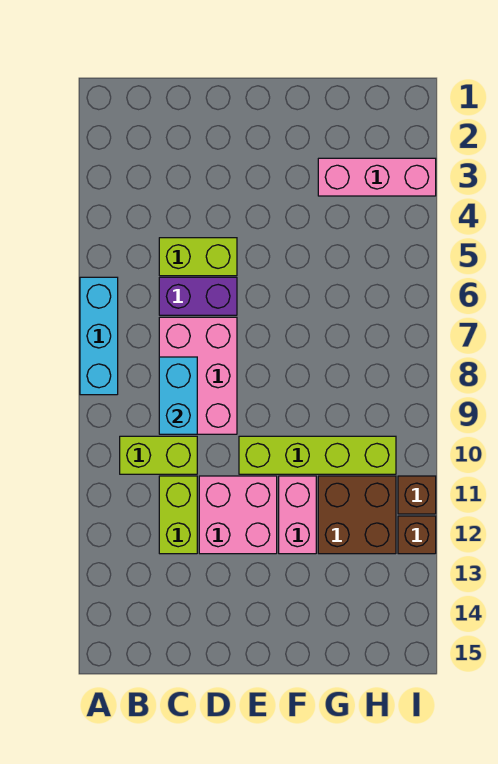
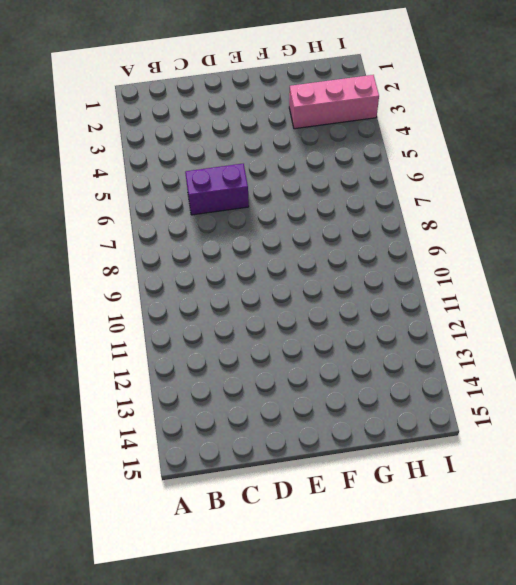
none -> cyan brick A6:A8 level 1
none -> lime brick B10:C10 level 1
none -> lime brick C5:D5 level 1

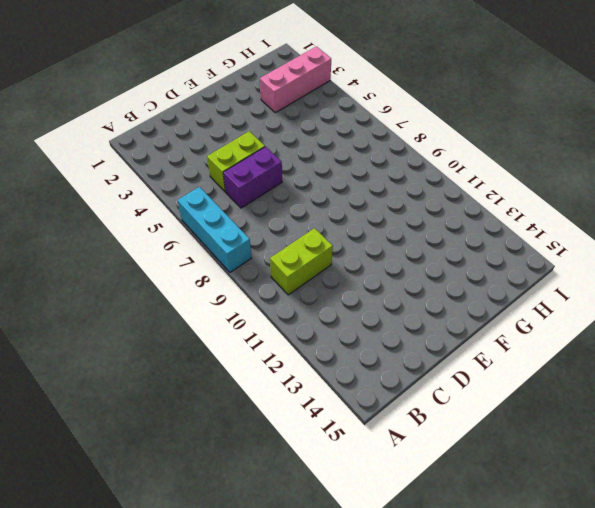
none -> pink brick C7:D9 level 1
none -> lime brick C11:C12 level 1
none -> pink brick D11:E12 level 1

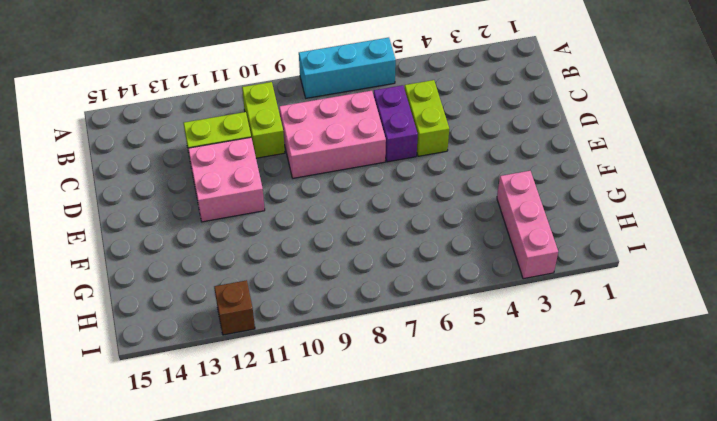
none -> lime brick E10:H10 level 1
none -> pink brick F11:F12 level 1
none -> brown brick G11:H12 level 1

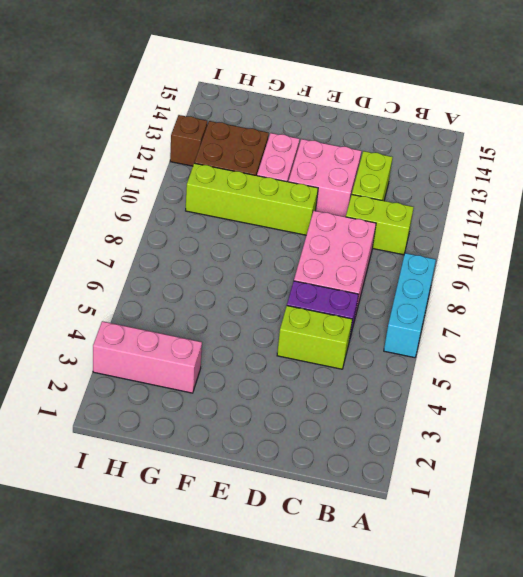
none -> brown brick I11 level 1
none -> cyan brick C8:C9 level 2

